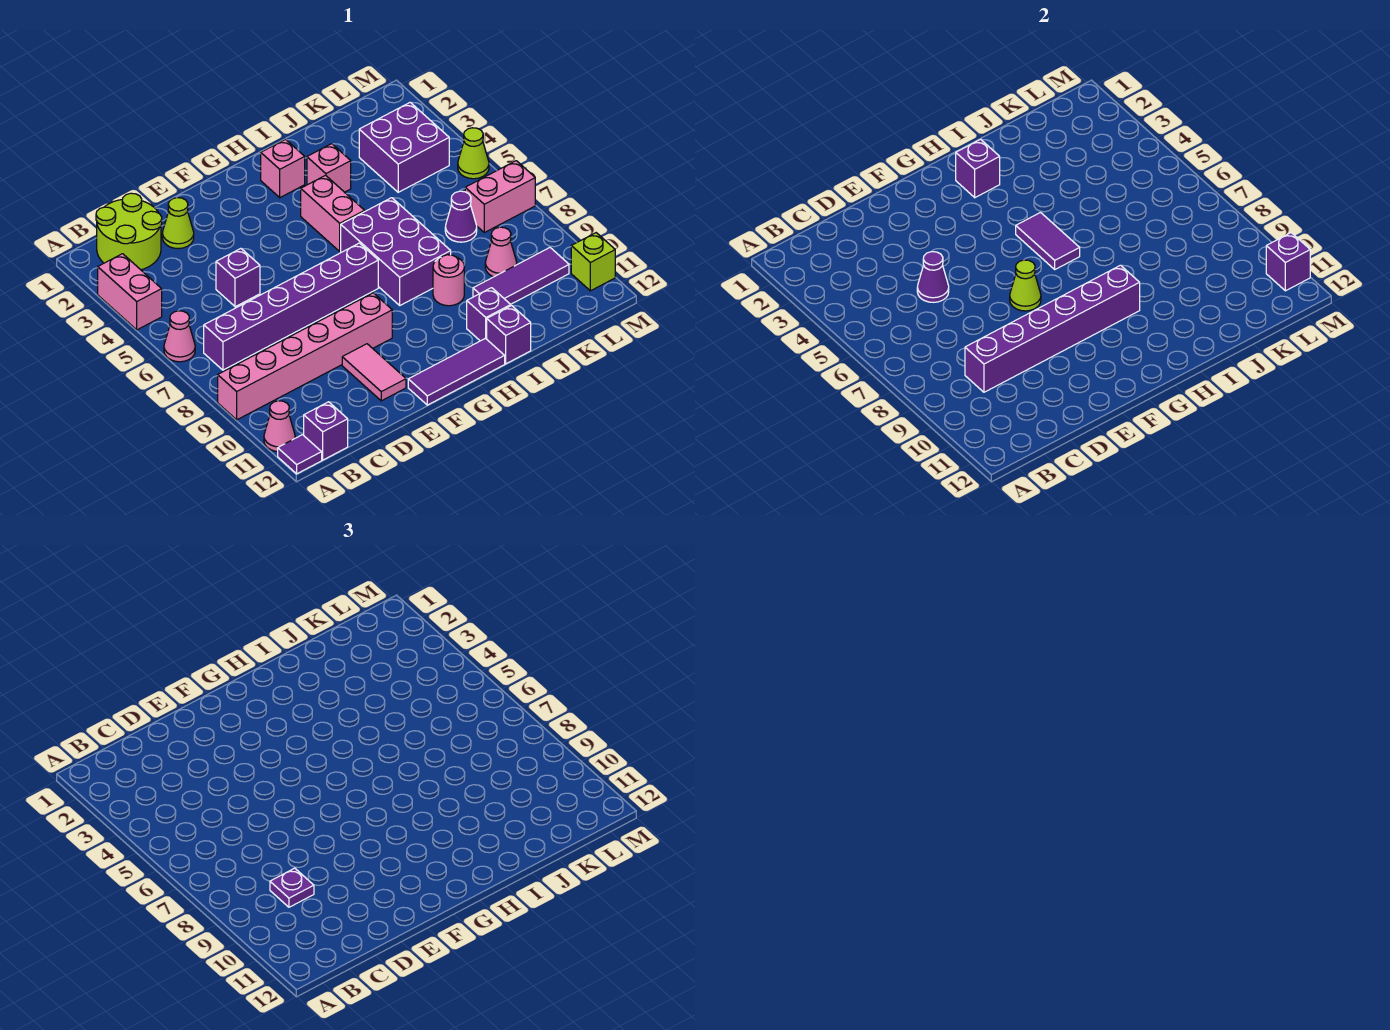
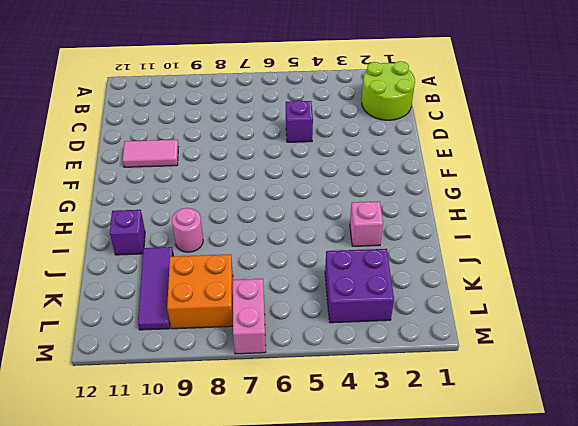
orange brick K8:L9 level 1 -> pink cone K9 level 1
none -> pink brick A3:A4 level 1
none -> pink cone A6 level 1
none -> pink brick A9:F9 level 1
none -> pink cone A11 level 1

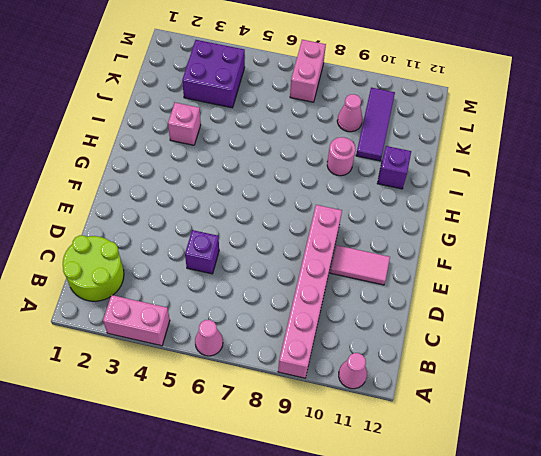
none -> purple tile A12 level 1
none -> purple brick B7:G7 level 1
none -> purple brick B12 level 1
none -> lime cone D2 level 1

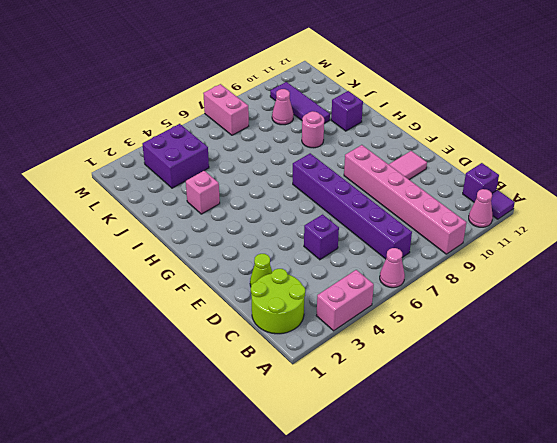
none -> purple tile F12:H12 level 1
none -> pink brick H2 level 1
none -> pink brick H4:H5 level 1
none -> purple brick H6:I8 level 1

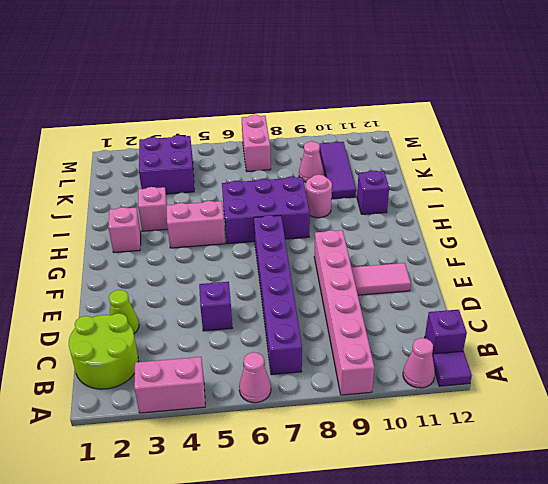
none -> purple tile F12:H12 level 1
none -> purple brick I12 level 1
none -> purple cone K7 level 1
none -> lime cone M5 level 1

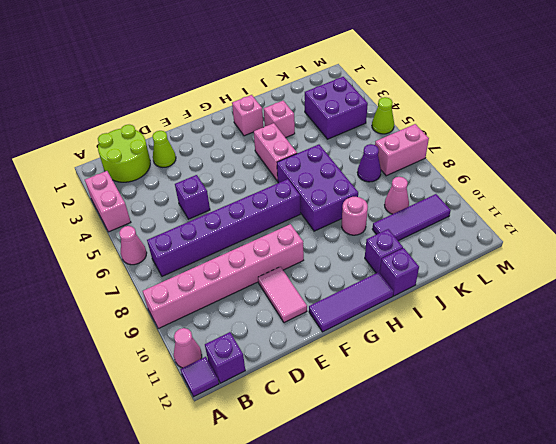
none -> lime brick M11 level 1
none -> purple brick C9:H9 level 2
none -> purple cone D5 level 2
none -> lime cone F7 level 2

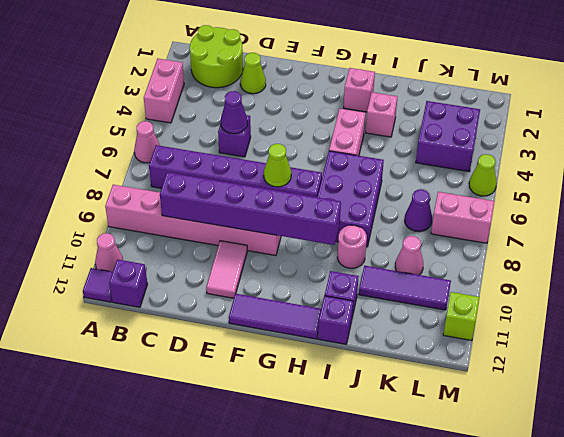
none -> purple brick H2 level 2
none -> purple tile H5:H6 level 2
none -> purple brick M11 level 2
none -> purple plate C9 level 3

